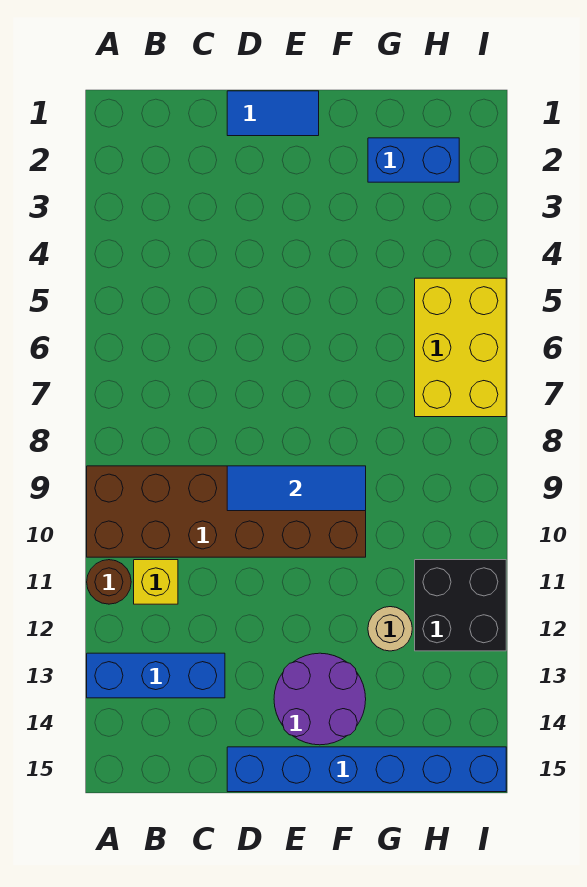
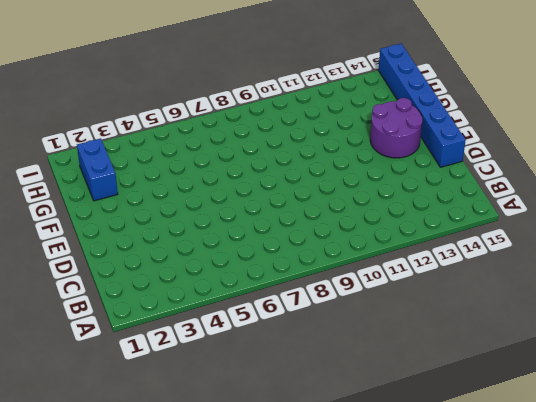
none -> brown brick A9:F10 level 1
none -> brown round brick A11 level 1
none -> blue brick A13:C13 level 1

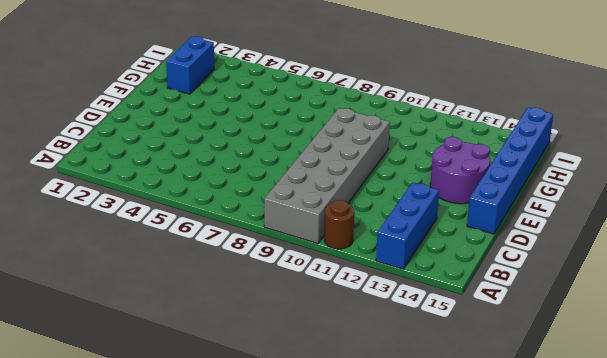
grey brick A9:F10 level 1 -> brown brick A9:F10 level 1
none -> yellow brick B11 level 1
none -> blue tile D1:E1 level 1
none -> tan round brick G12 level 1

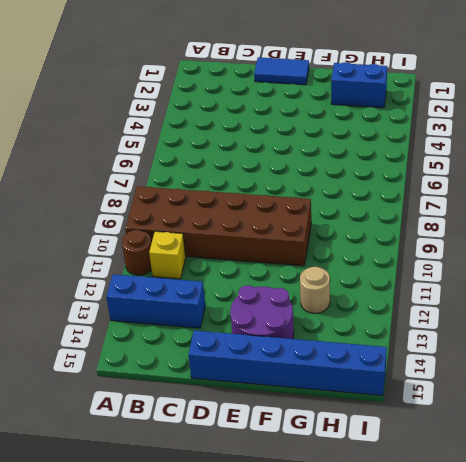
none -> yellow brick H5:I7 level 1
none -> black brick H11:I12 level 1
none -> blue tile D9:F9 level 2

